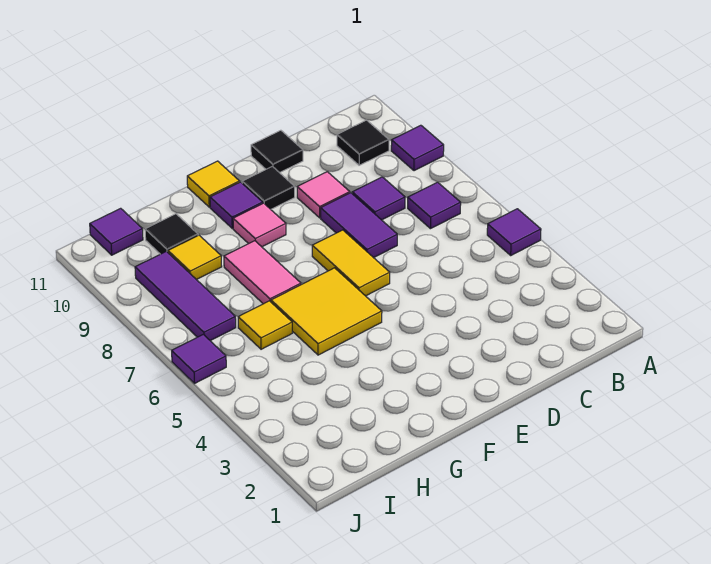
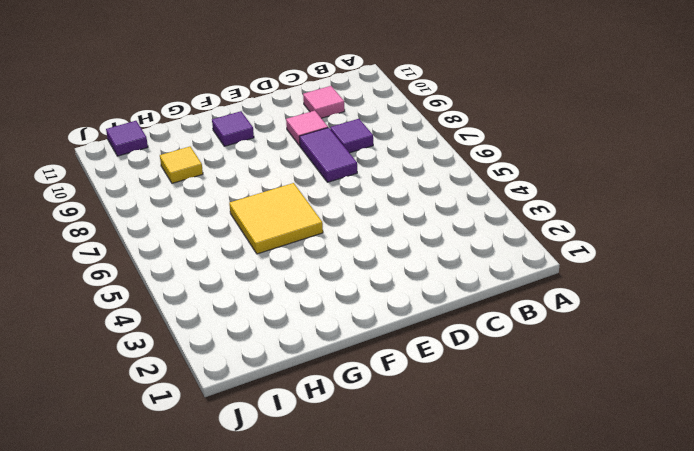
pink tile C10 level 1 -> pink tile F9 level 1
none -> purple tile A5 level 1
none -> purple tile A9 level 1
none -> purple tile B7 level 1

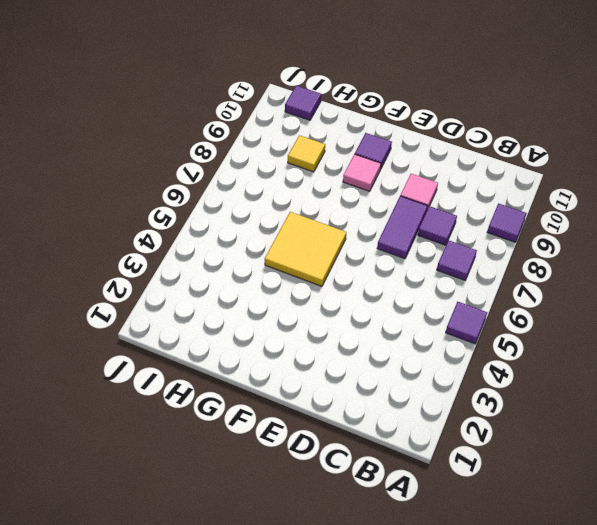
none -> black tile B10 level 1
none -> black tile D11 level 1
none -> yellow tile E6:E7 level 1

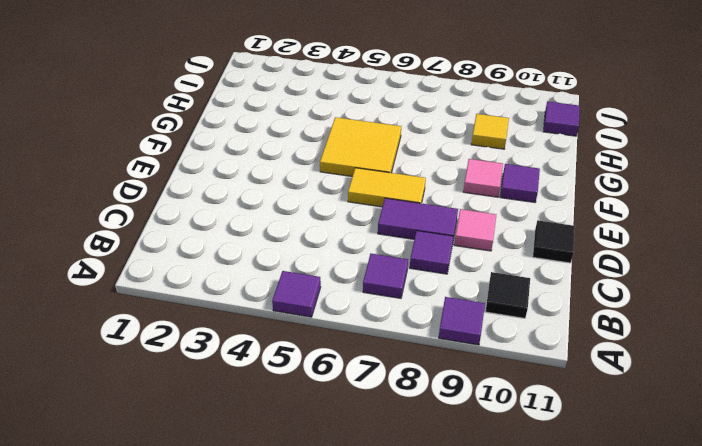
none -> black tile E10 level 1
none -> yellow tile F11 level 1
none -> pink tile G7:G8 level 1

